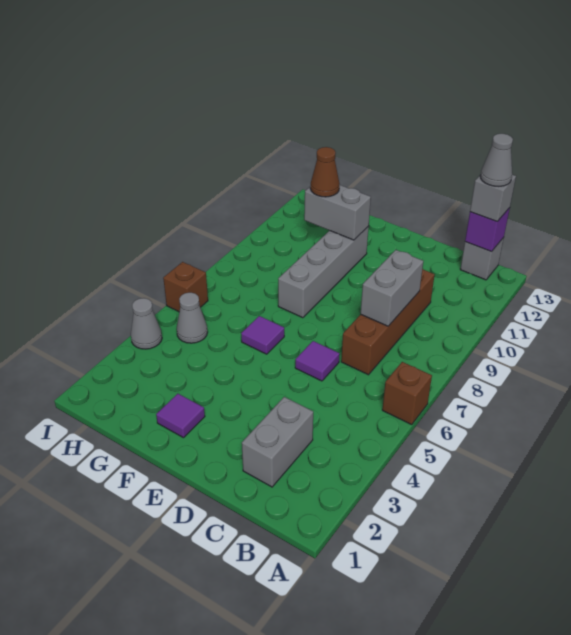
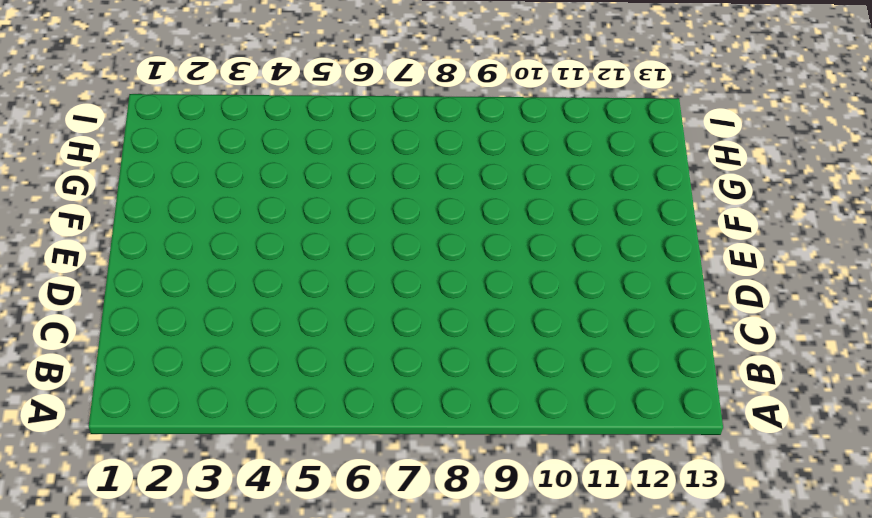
none -> brown brick A6 level 1
none -> grey brick B13 level 1
none -> grey brick C2:C3 level 1

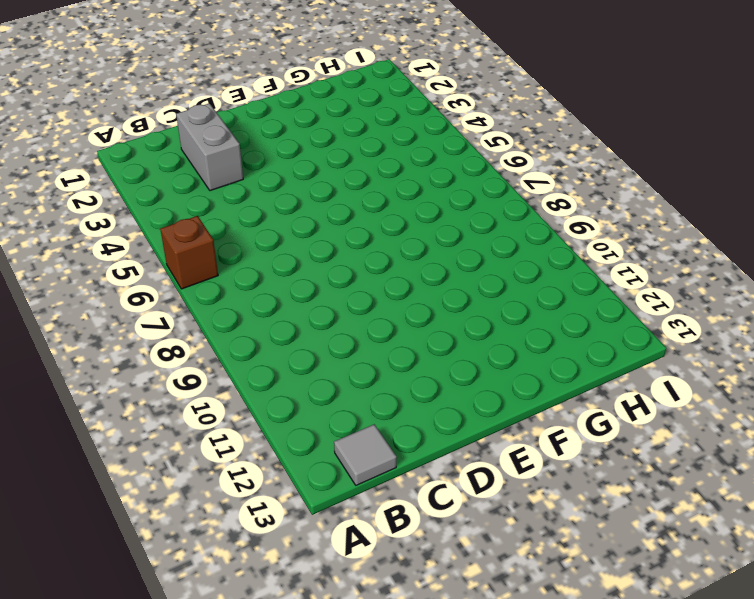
grey tile B13 level 1 -> grey brick B13 level 1
none -> brown brick C7:C10 level 1
none -> purple tile D6 level 1
none -> purple tile F2 level 1

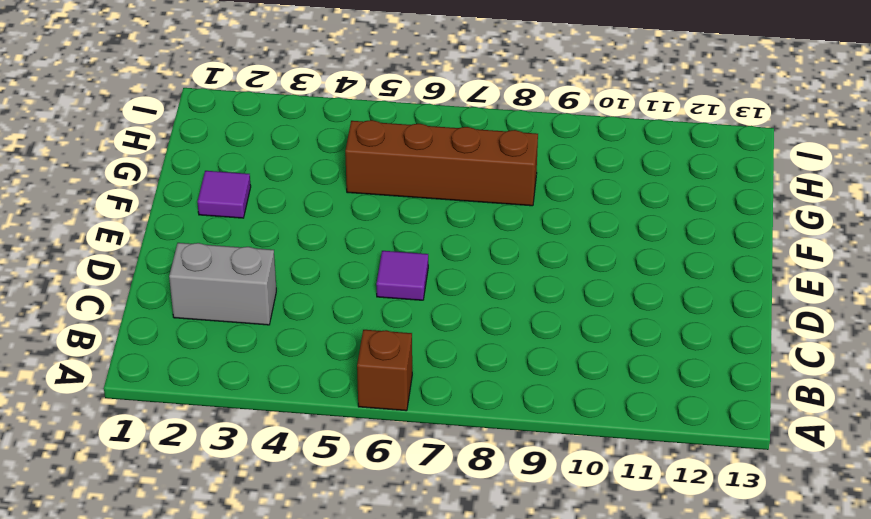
brown brick G5:G8 level 1 -> brown brick C7:C10 level 1
none -> grey brick B13 level 1
none -> purple tile F6 level 1
none -> grey brick F8:F11 level 1

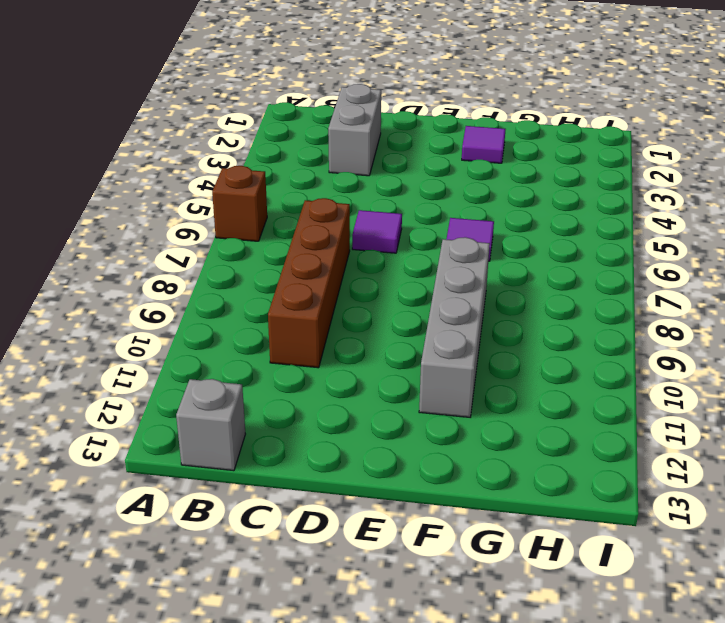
none -> grey cone H5 level 1
none -> grey cone I4 level 1
none -> brown brick I6 level 1

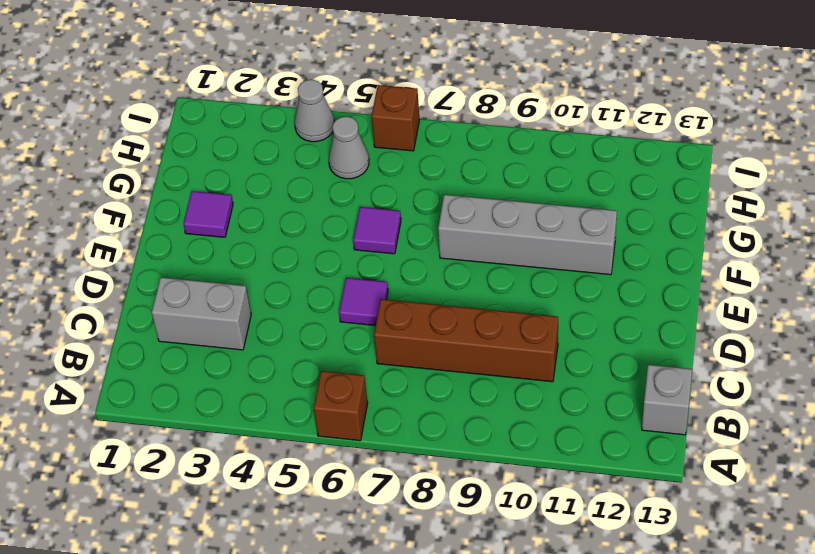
none -> purple brick B13 level 2
none -> grey brick C8:C9 level 2
none -> grey brick F11:G11 level 2

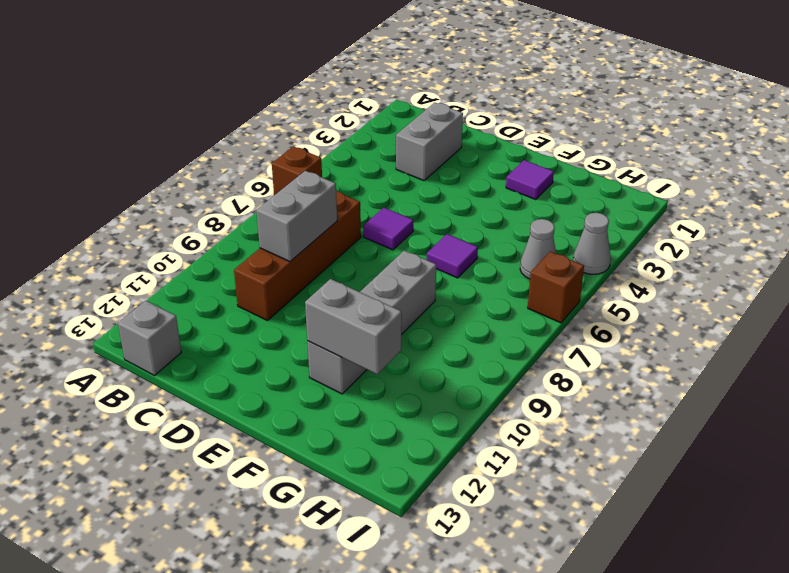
none -> purple brick B13 level 2
none -> grey brick B13 level 3
none -> brown cone G11 level 3

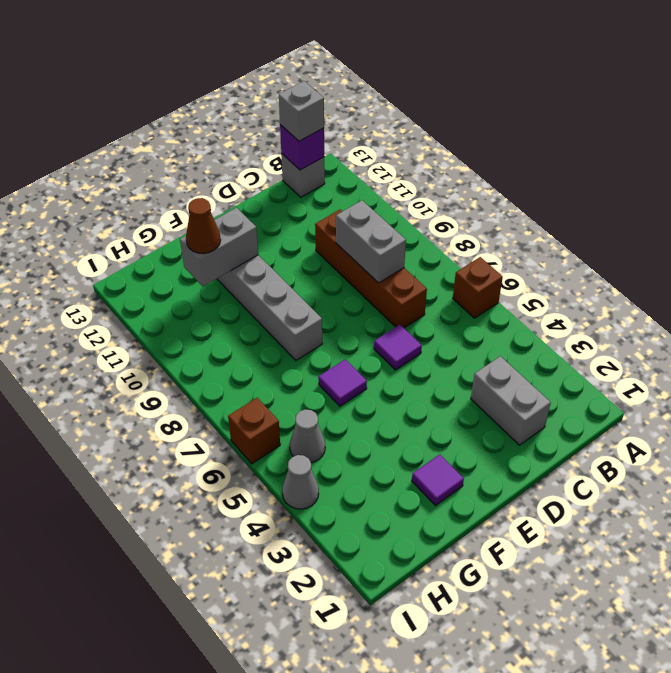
none -> grey cone B13 level 4

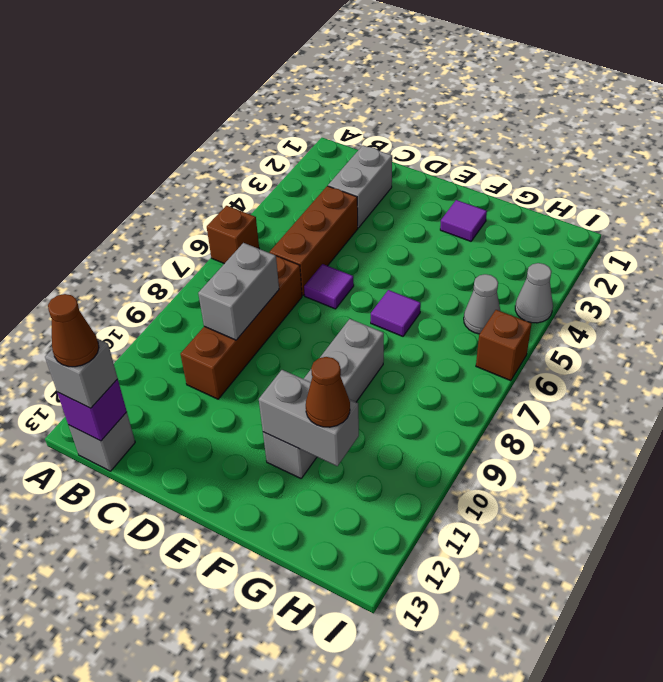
brown cone B13 level 4 -> grey cone B13 level 4
brown brick C4:C6 level 1 -> none

